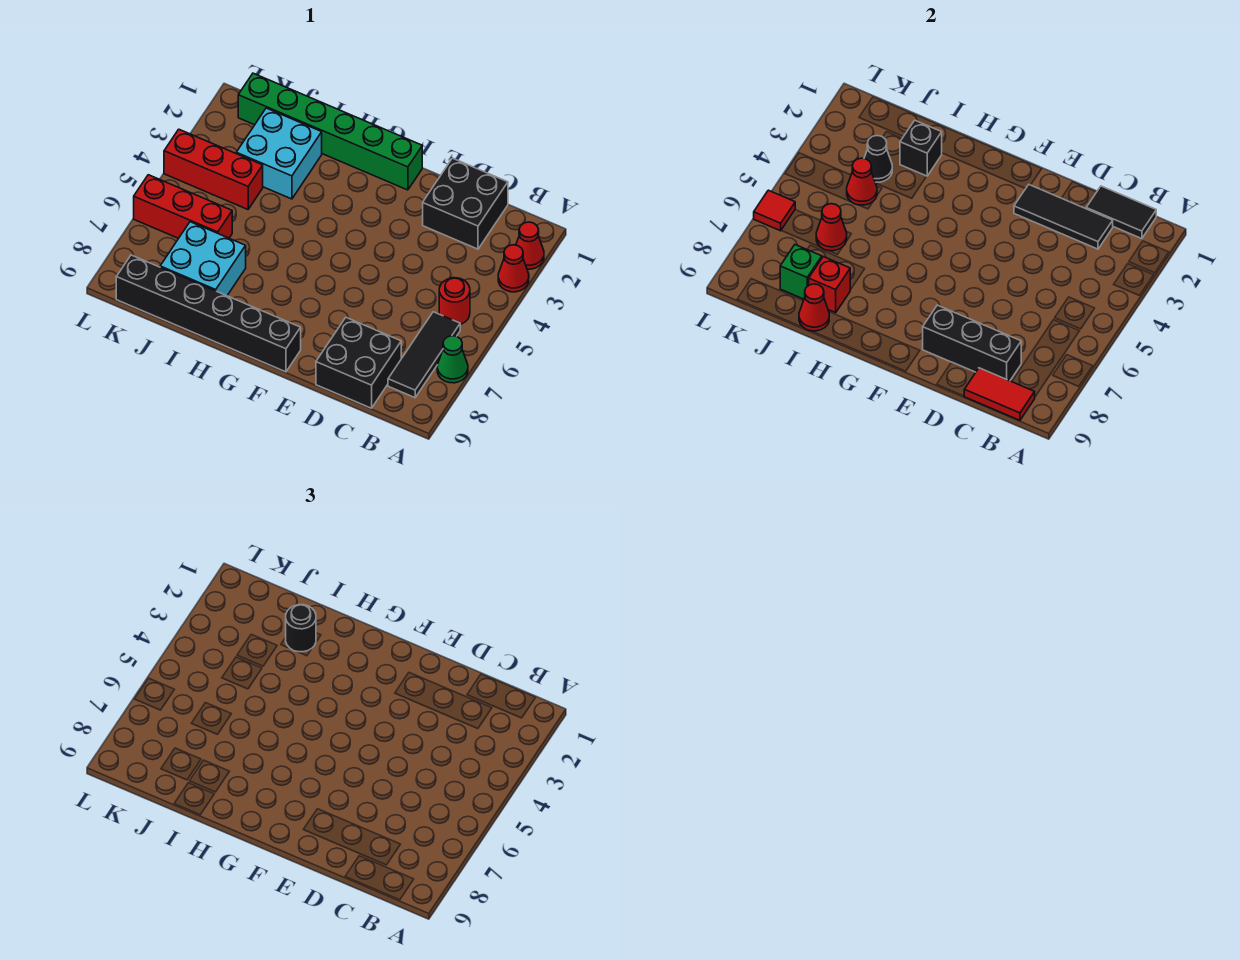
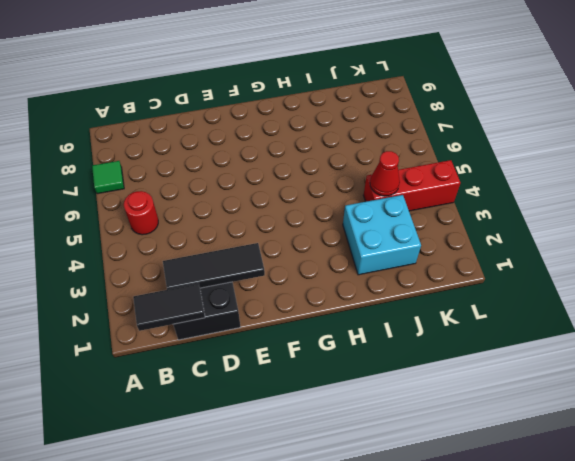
green tile A7 level 1 -> green cone A7 level 1
none -> red cone A2 level 1
none -> red cone A3 level 1
none -> black tile B6:B8 level 1

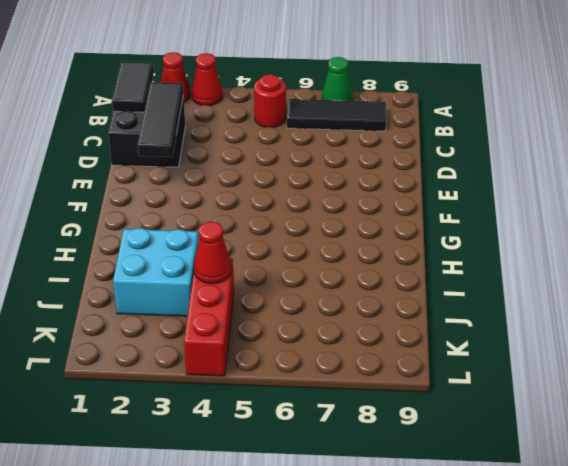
none -> black brick C8:D9 level 1
none -> green brick F1:K1 level 1
none -> black brick F9:K9 level 1

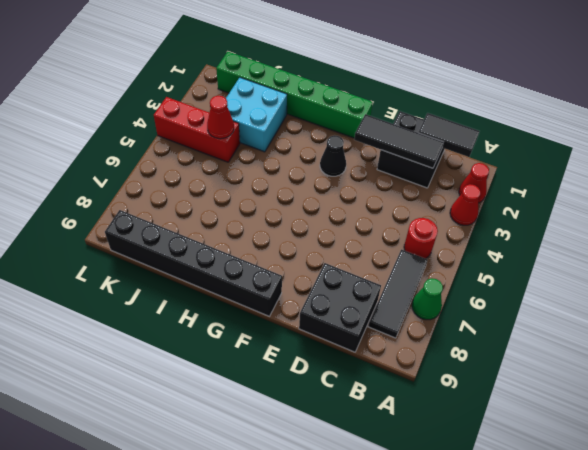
black cone F3 level 1 -> black cone J3 level 2
none -> cyan brick I7:J8 level 1
none -> red brick J6:L6 level 1
none -> red tile B9:C9 level 2

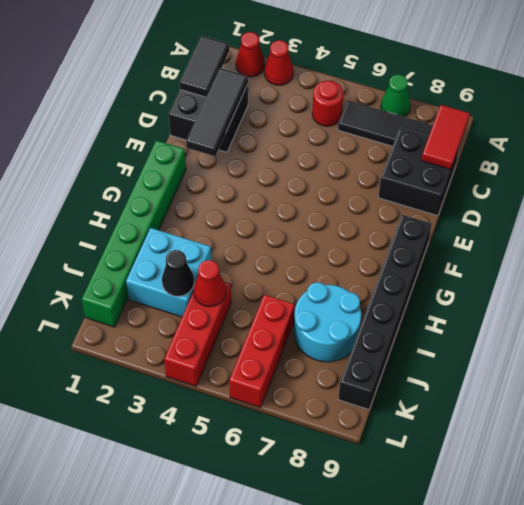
cyan round brick I7:J8 level 1 -> cyan brick I7:J8 level 1
none -> black brick C8:E8 level 2
none -> black brick I2 level 2
none -> red brick I8 level 2

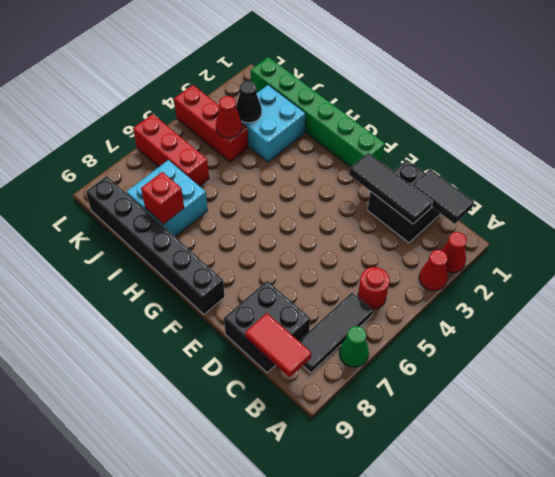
none -> black brick C8:E8 level 2
none -> black brick I2 level 2
none -> red cone I9 level 2

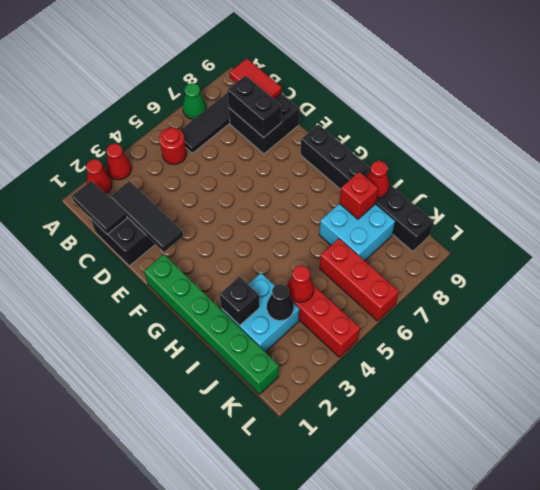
black brick C8:D8 level 2 -> black brick C8:E8 level 2
none -> red cone J6 level 2
none -> green brick J8 level 2
none -> red tile L6 level 2

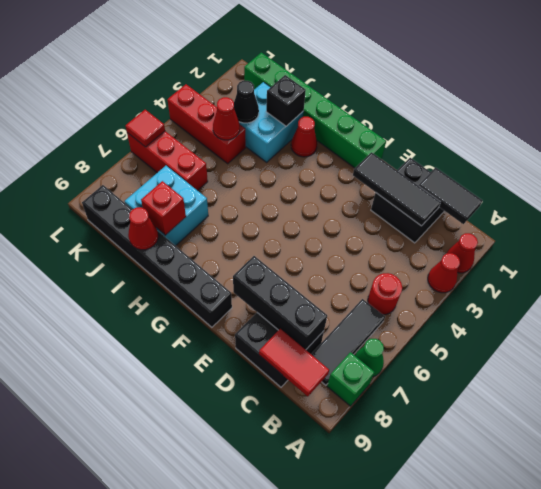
green brick A8 level 1 -> green brick J8 level 2
red cone H2 level 1 -> red cone J6 level 2
none -> black round brick I2 level 3

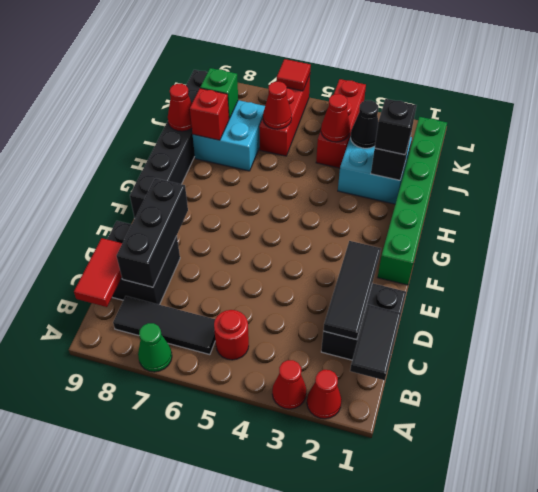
black brick I2 level 3 -> black round brick I2 level 3

